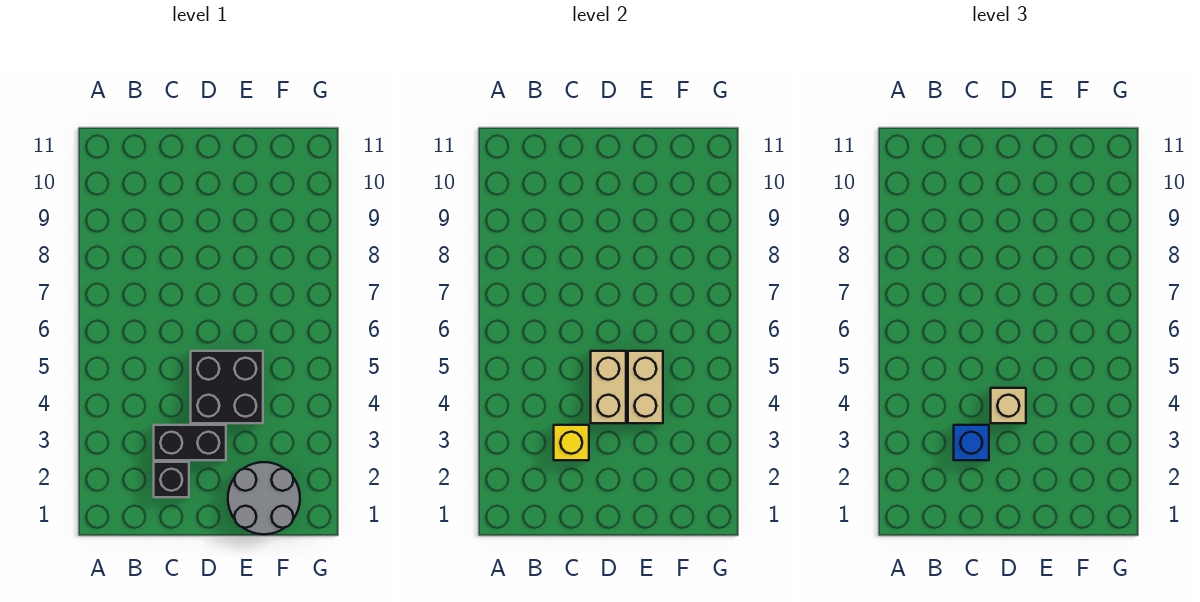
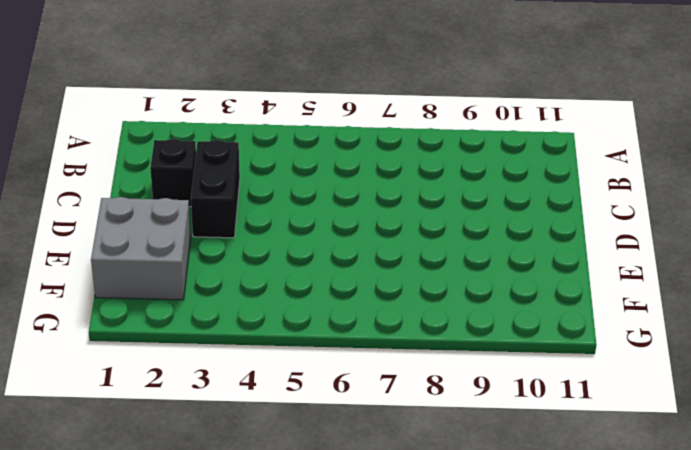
grey brick E1:F2 level 1 -> grey round brick E1:F2 level 1
none -> black brick D4:E5 level 1
none -> yellow brick C3 level 2

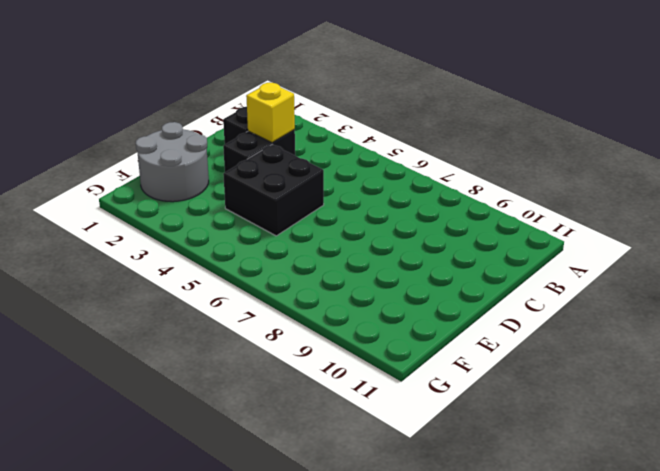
none -> tan brick D4:D5 level 2
none -> tan brick E4:E5 level 2

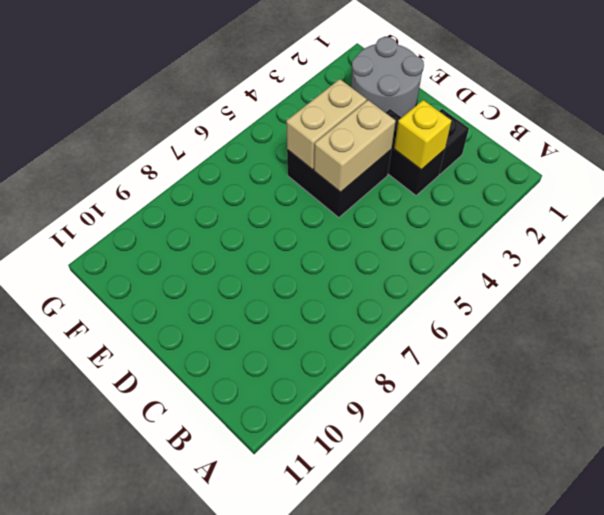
none -> blue brick C3 level 3
none -> tan brick D4 level 3

